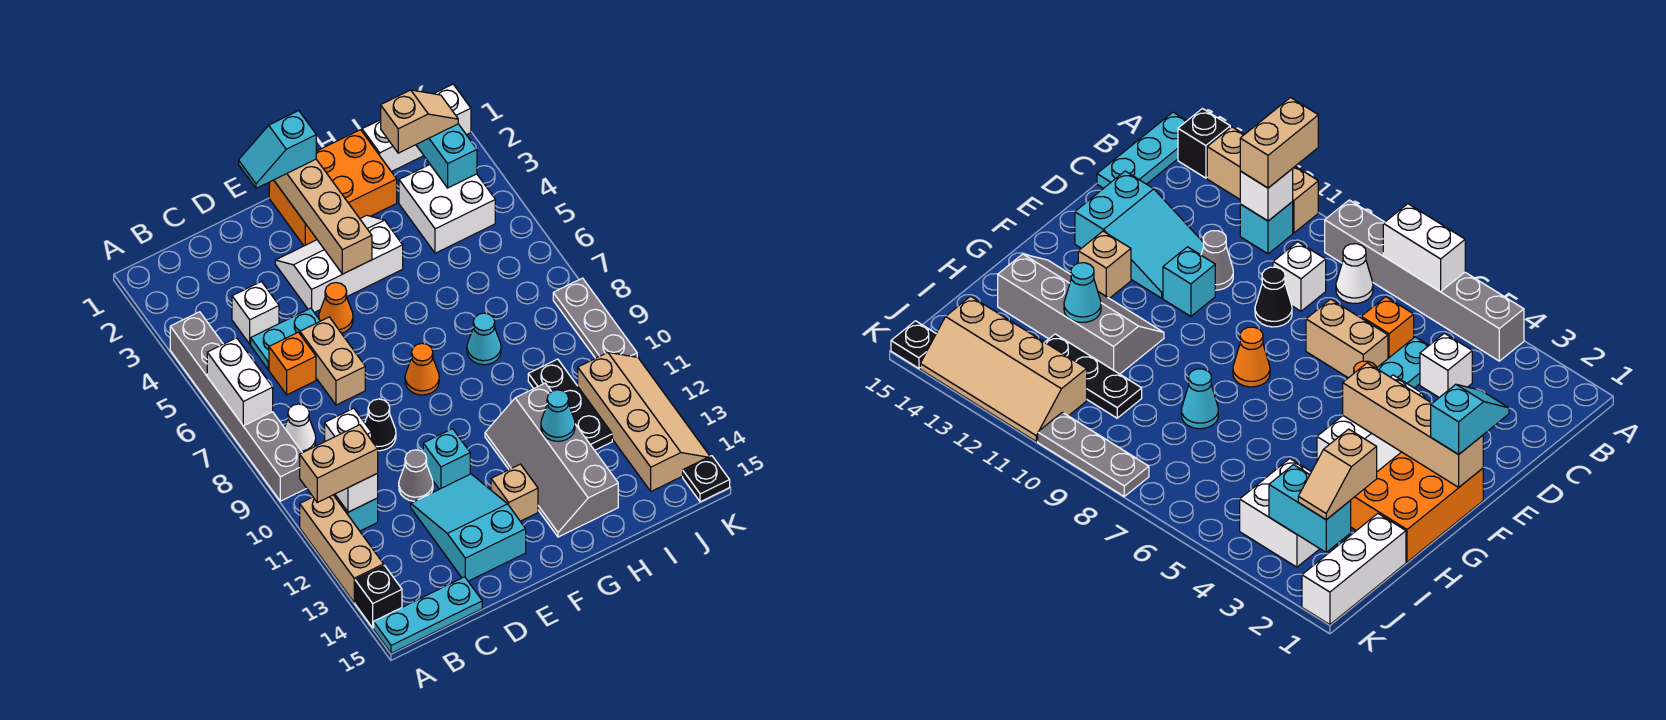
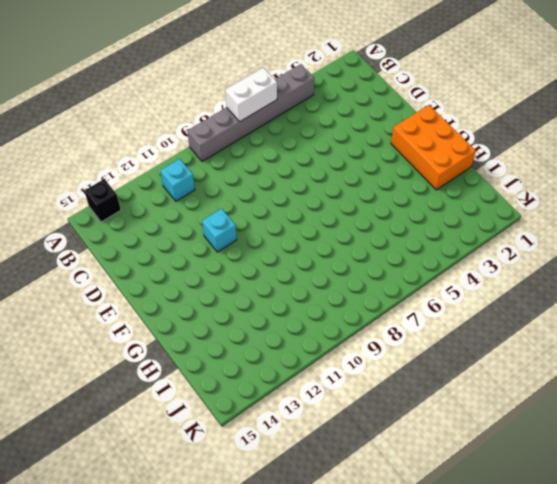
none -> tan brick A11:A13 level 1
none -> cyan plate A15:C15 level 1
none -> white cone B8 level 1
none -> white brick C4 level 1

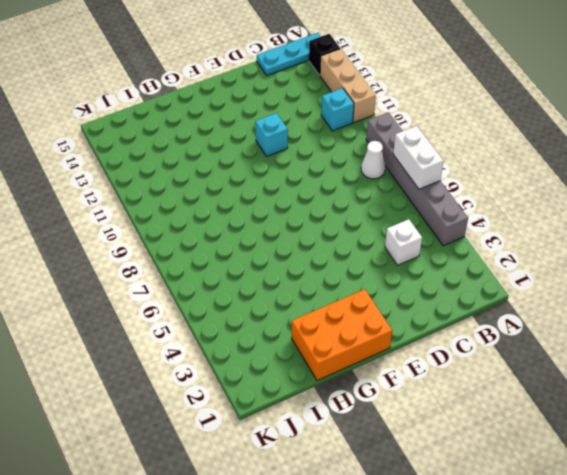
none -> cyan plate C5:D5 level 1
none -> orange brick C6 level 1
none -> white brick C9 level 1
none -> tan brick D6:D7 level 1

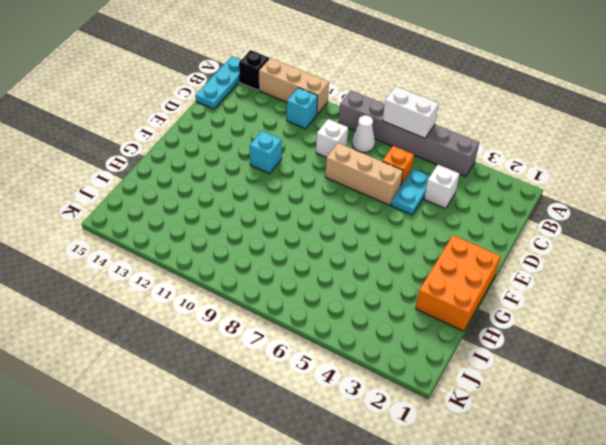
tan brick D6:D8 level 1 -> tan brick D6:D7 level 1
none -> black cone D9 level 1
none -> grey cone D11 level 1
none -> cyan slope D12:E14 level 1 top 14
none -> white slope E3:G4 level 1 top 4

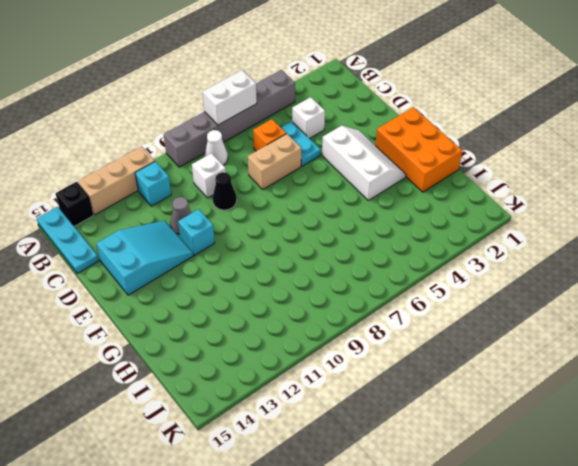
none -> orange cone E5 level 1
none -> orange cone F8 level 1
none -> tan brick F13 level 1
none -> grey slope G11:H14 level 1 top H

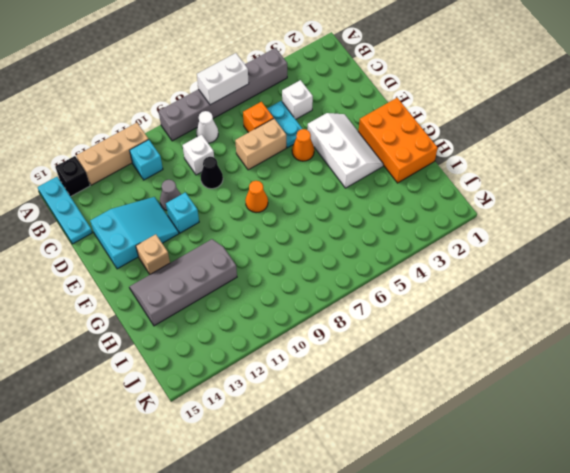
none -> cyan cone H8 level 1
none -> white brick I1:K1 level 1
none -> white brick I3:J4 level 1
none -> black plate I10:I12 level 1

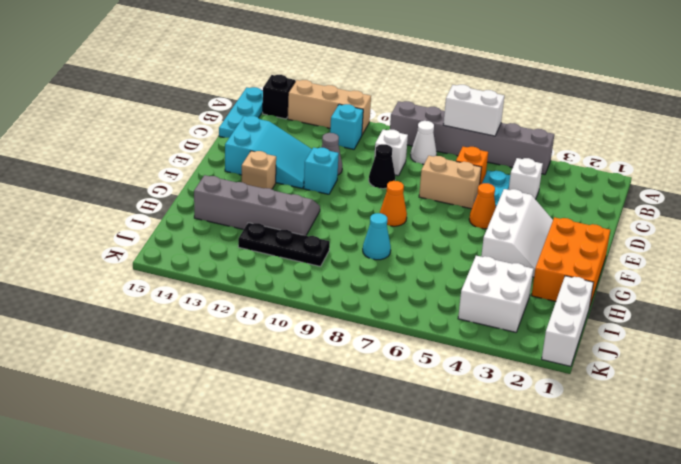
none -> tan slope J11:K14 level 1 top J
none -> grey plate K8:K10 level 1
none -> black plate K15 level 1
none -> white brick B11 level 2

